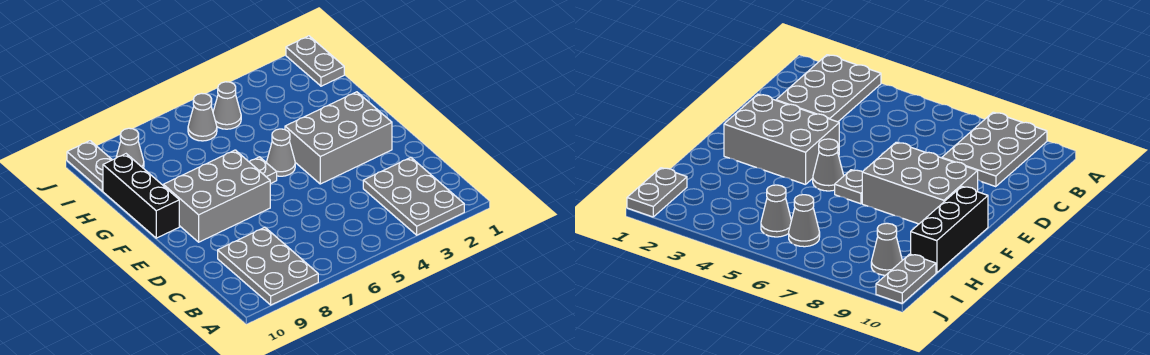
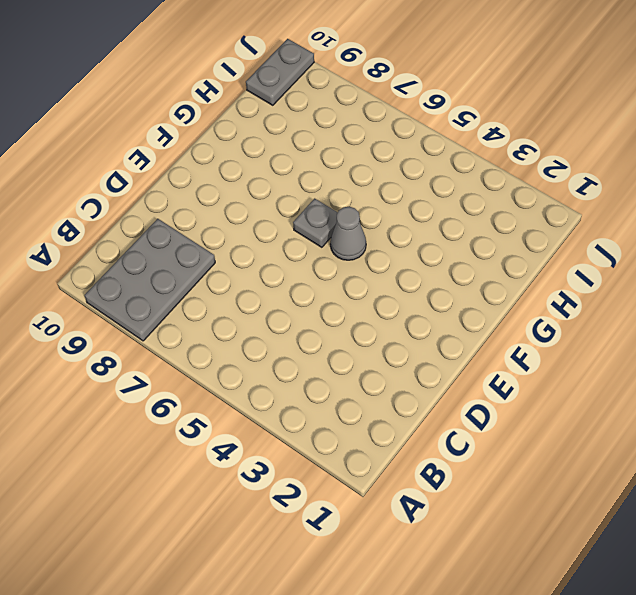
none -> grey plate A2:C3 level 1
none -> grey brick E2:F4 level 1
none -> grey brick E7:F9 level 1

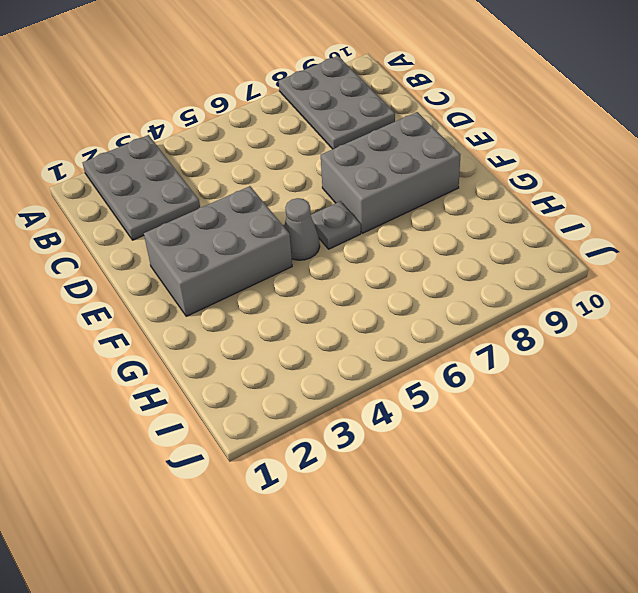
none -> black brick F10:H10 level 1
none -> grey plate I1:J1 level 1
none -> grey cone I5 level 1

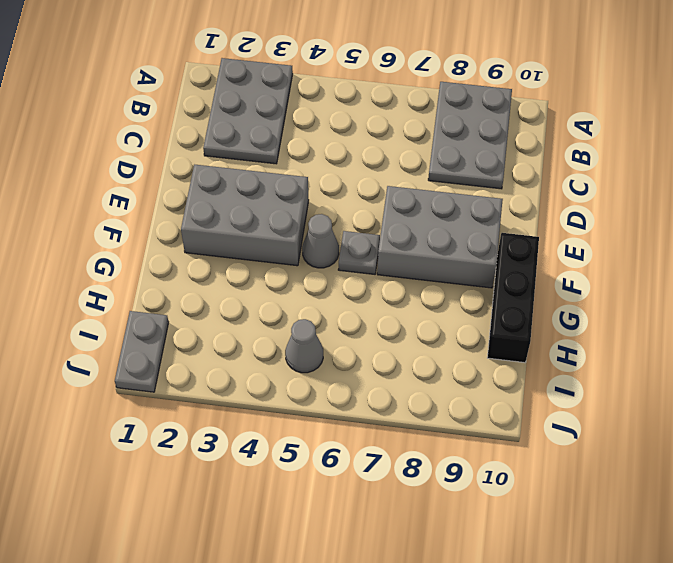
none -> grey cone I6 level 1
none -> grey cone I9 level 1
none -> grey plate I10:J10 level 1

